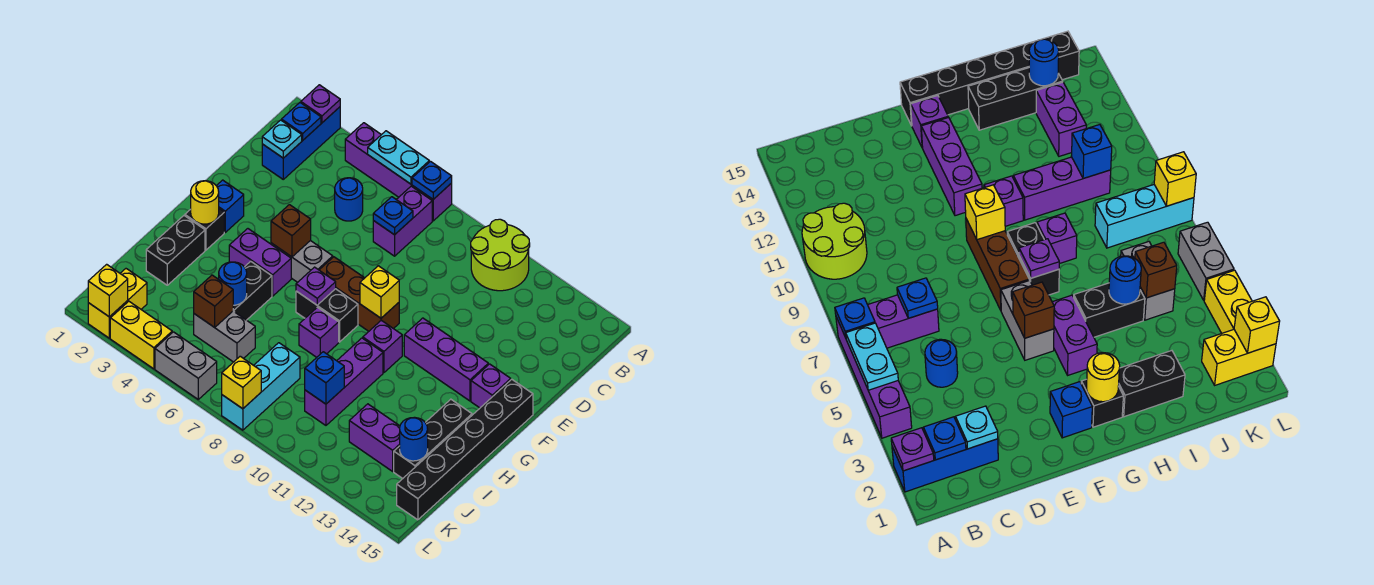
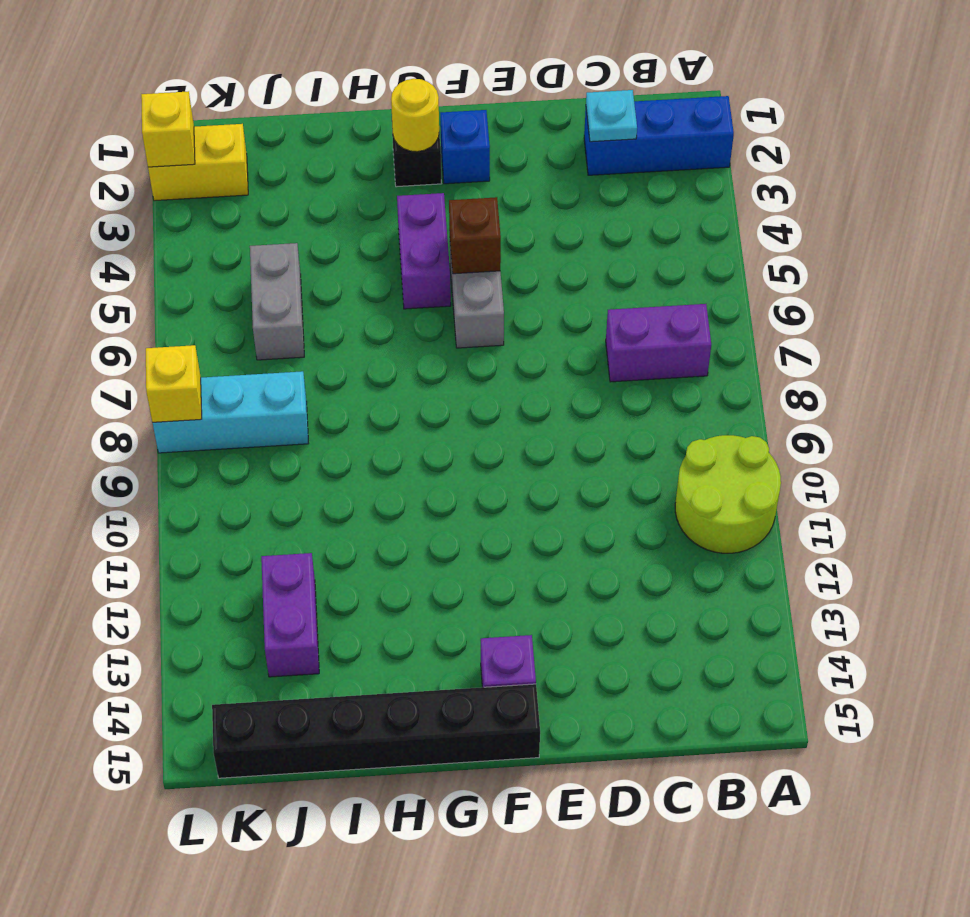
none -> purple brick A4:A7 level 1
none -> blue round brick C5 level 1
none -> brown brick F7:F9 level 1
none -> purple brick F11:F13 level 1

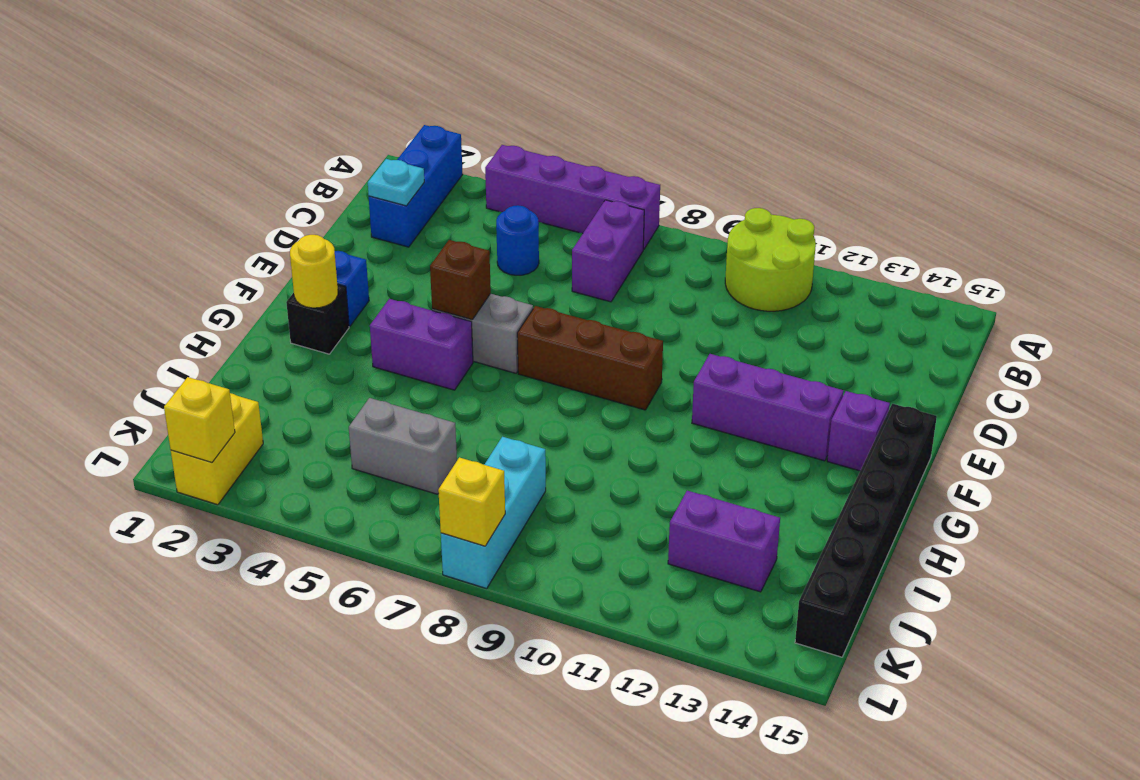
none -> black brick G7:G8 level 1
none -> purple brick G10 level 1
none -> black brick H2:I2 level 1
none -> black brick H5:I5 level 1

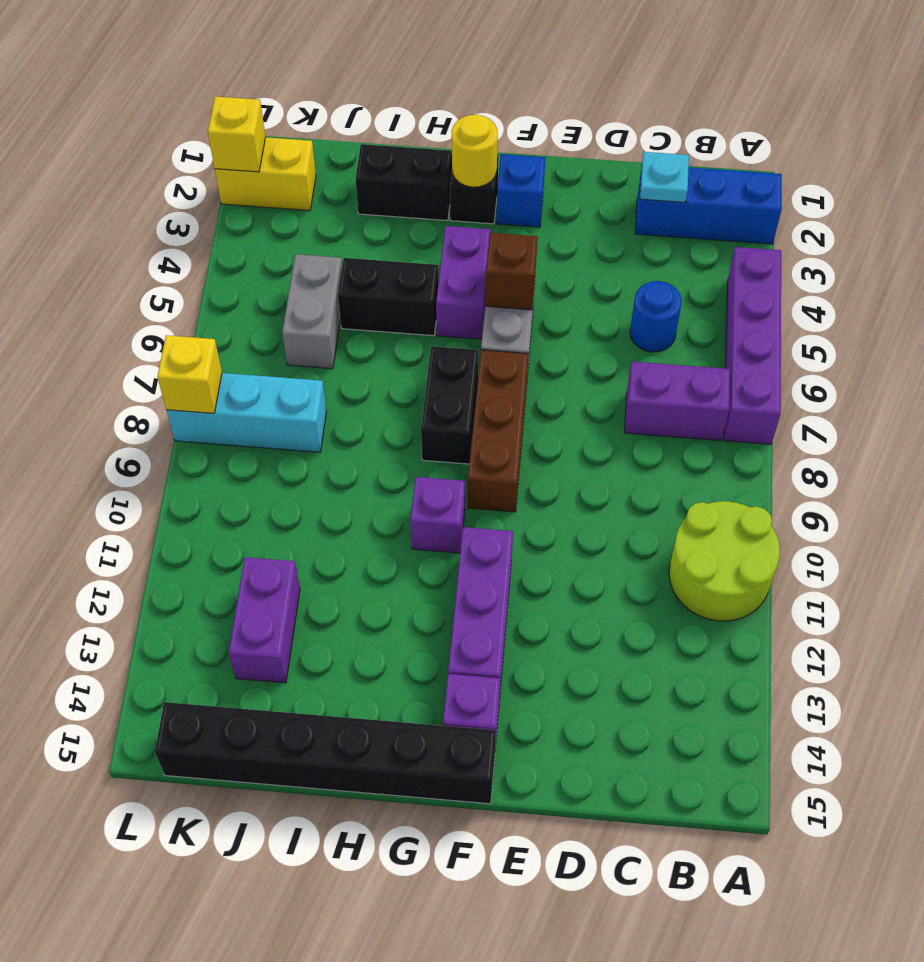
none -> purple brick H8 level 1
none -> purple brick H10:J10 level 1
none -> black brick H14:J14 level 1
none -> yellow brick L3:L4 level 1

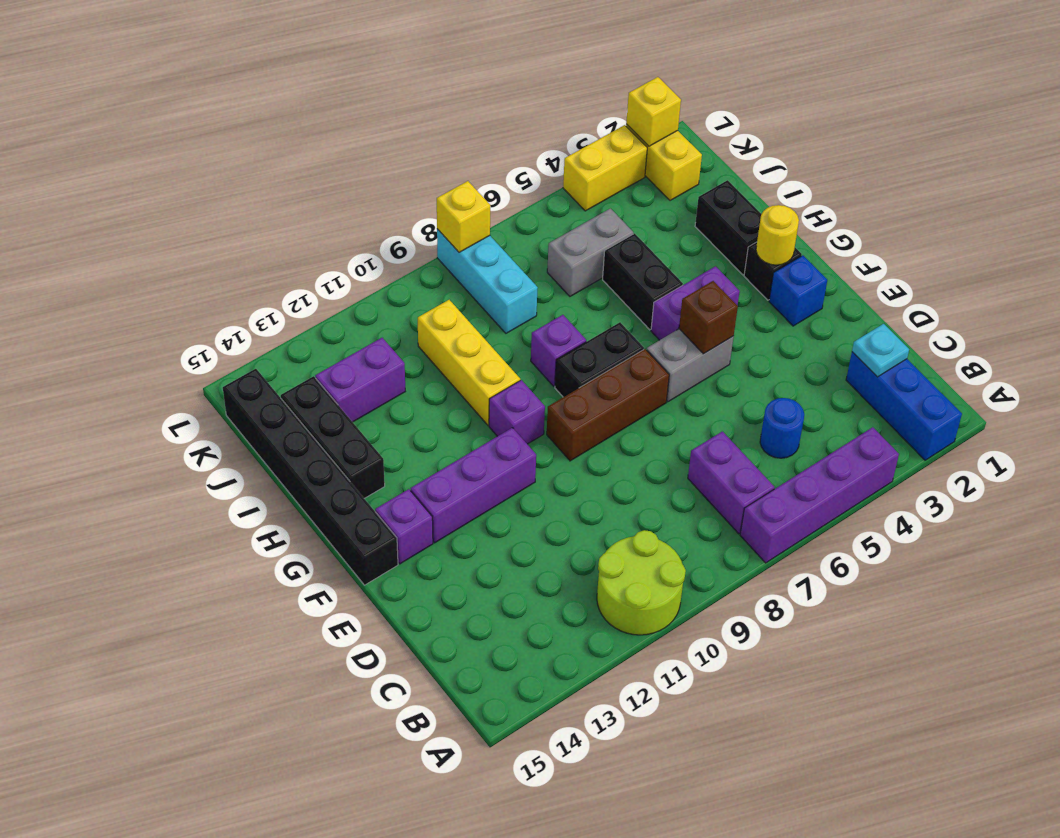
yellow brick H10:J10 level 1 -> purple brick H10:J10 level 1
none -> grey brick L5:L6 level 1
none -> purple plate A2 level 2
none -> cyan plate A5:A6 level 2
none -> blue plate A7 level 2

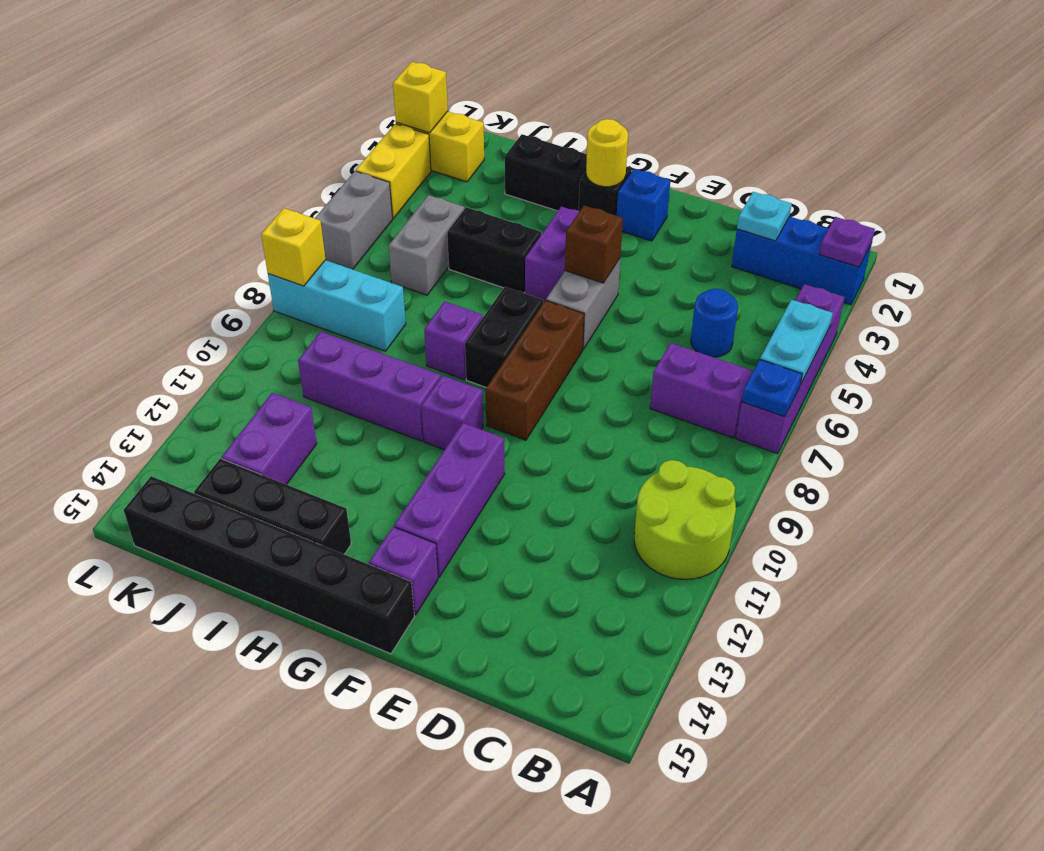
none -> blue plate B2 level 2
none -> blue plate C7 level 2
none -> yellow brick F9 level 2
none -> purple plate G7 level 2

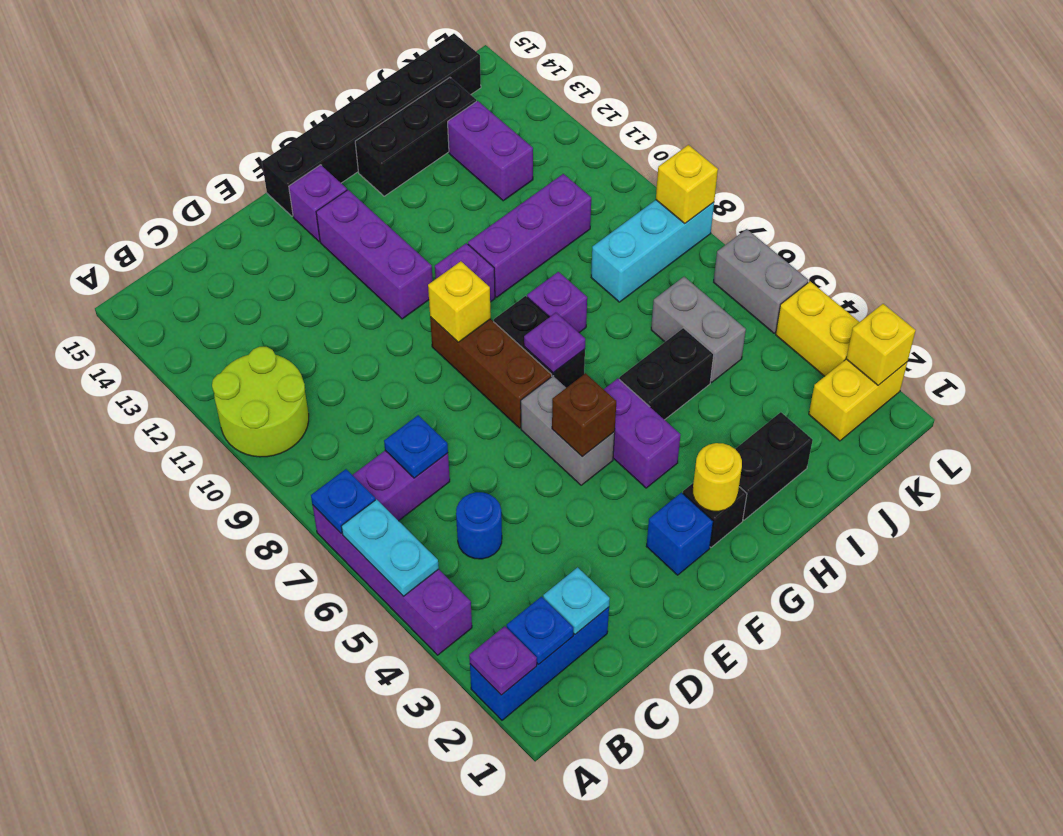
none -> blue round brick I5 level 2
none -> brown brick J5 level 2
none -> blue brick J10 level 2
none -> blue round brick J14 level 2

